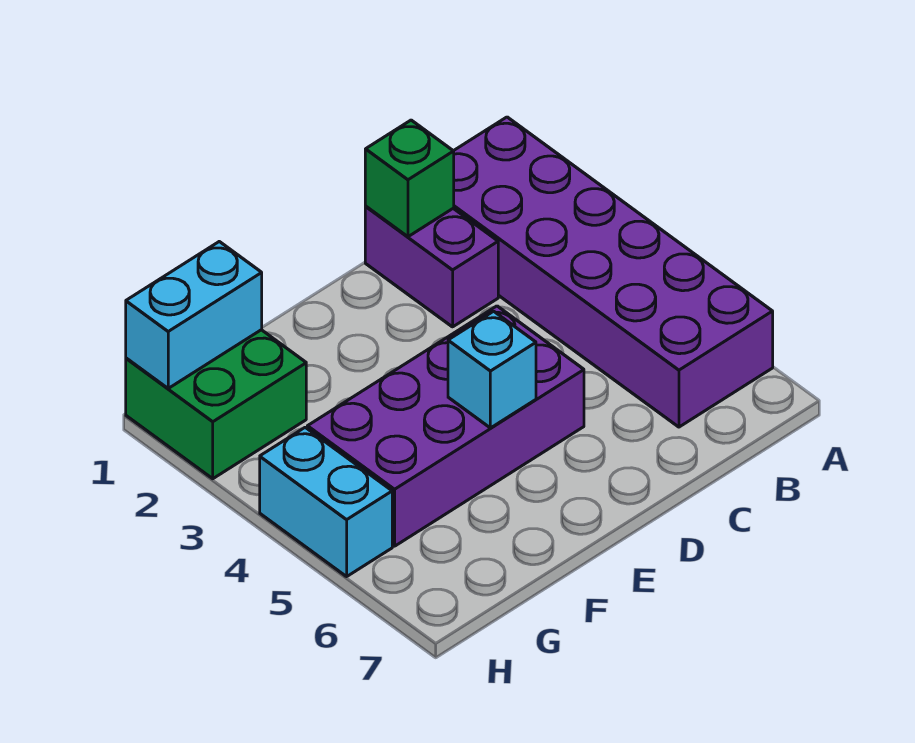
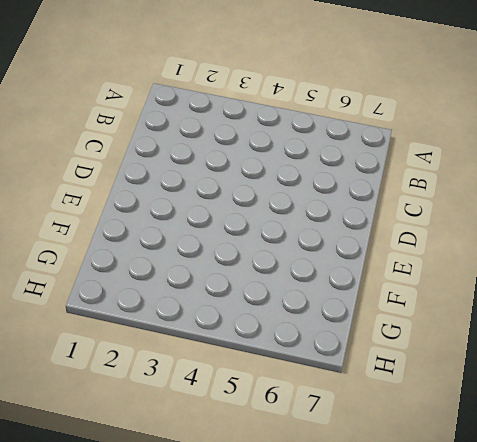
none -> purple brick A1:B6 level 1
none -> purple brick C1:C2 level 1

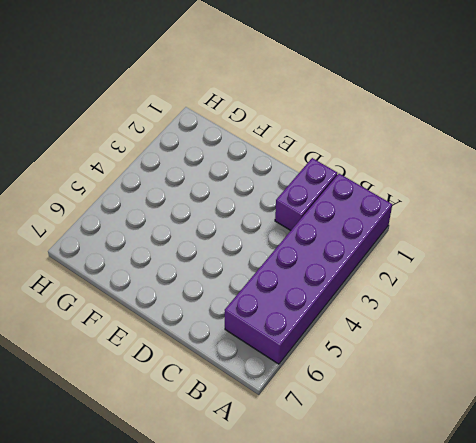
none -> purple brick D4:G5 level 1
none -> green brick G1:H2 level 1

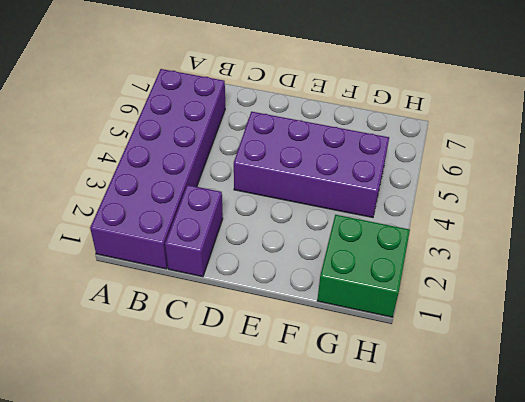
none -> cyan brick H4:H5 level 1
none -> green brick C1 level 2

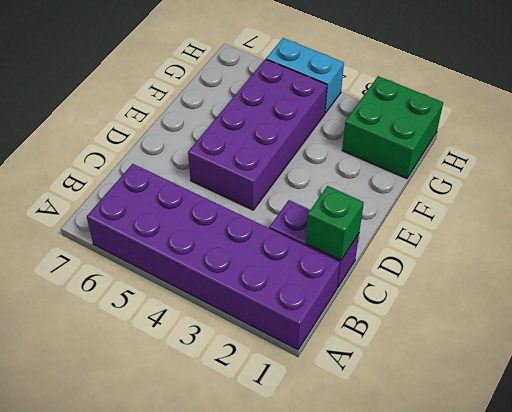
none -> cyan brick E5 level 2
none -> cyan brick G1:H1 level 2

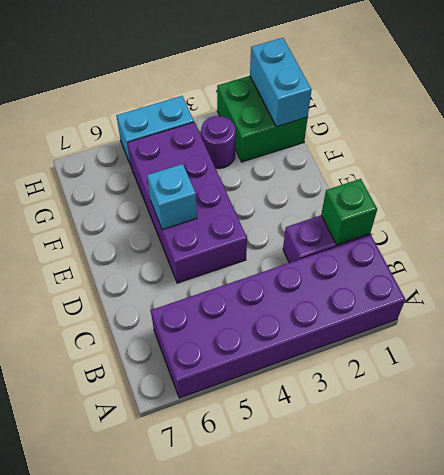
purple round brick G3 level 1 -> none

